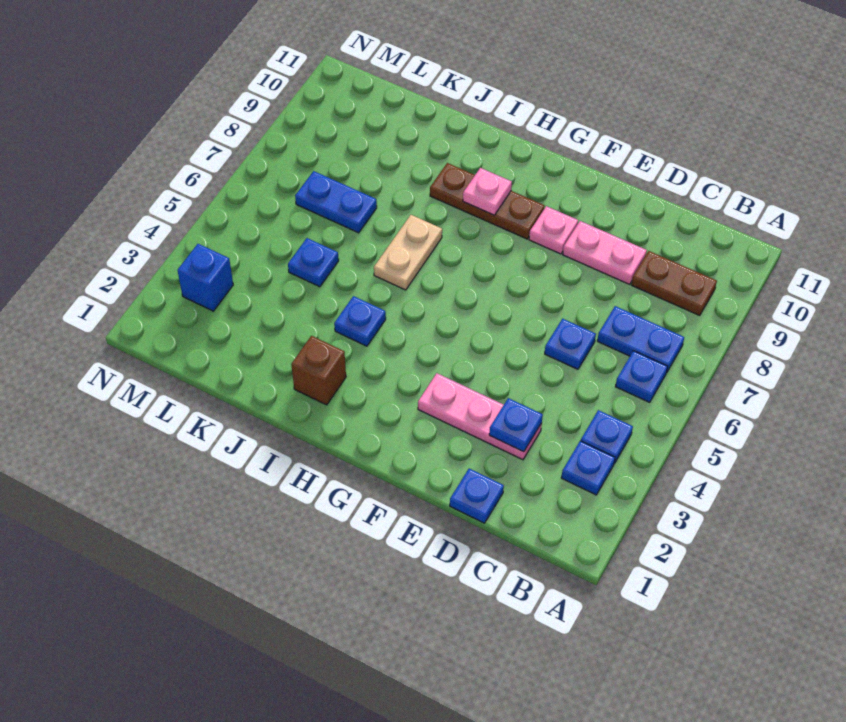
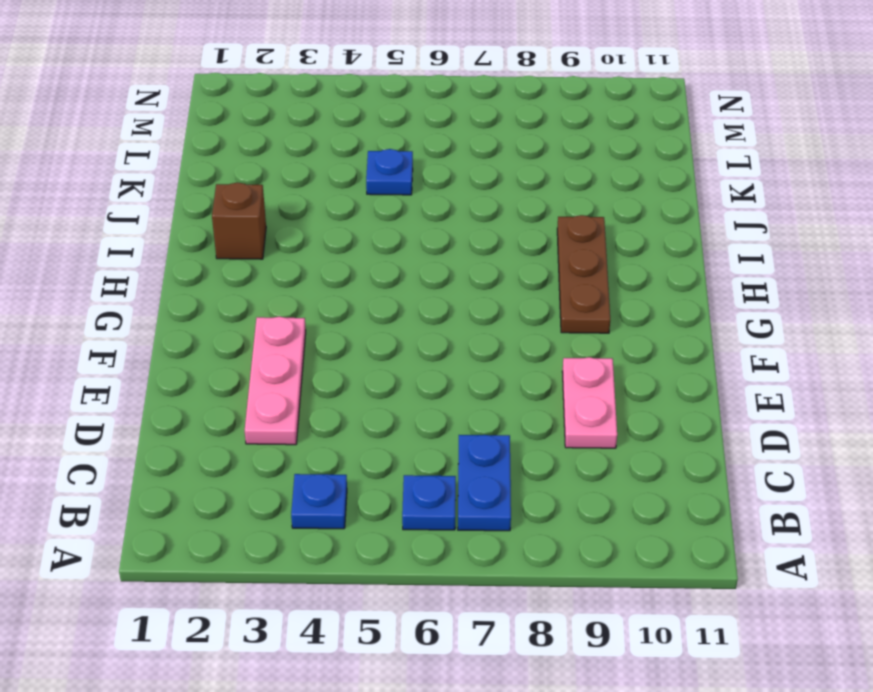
none -> blue plate B3 level 1
none -> brown plate B9:C9 level 1
none -> blue plate D1 level 1

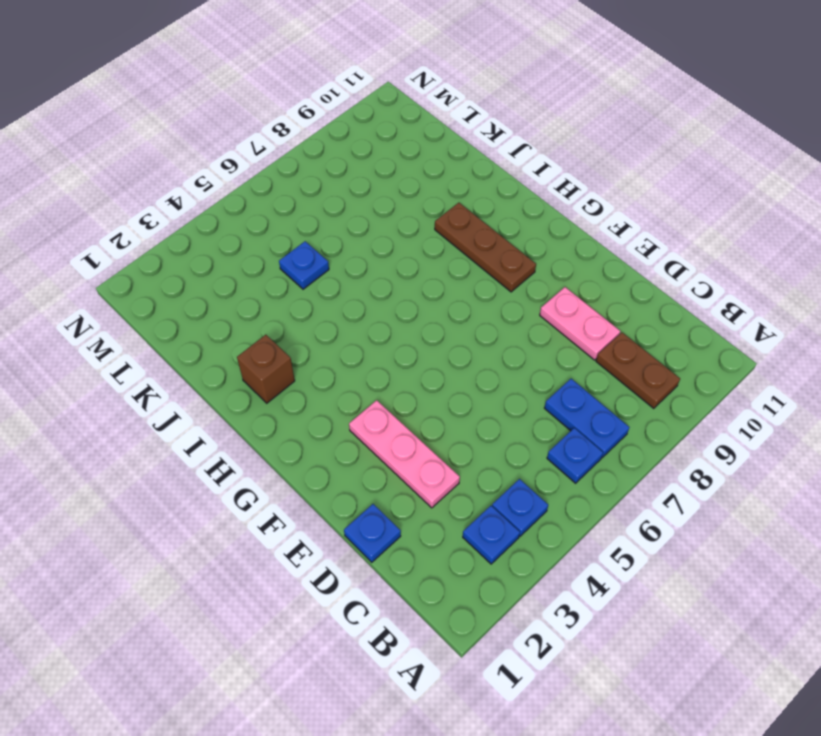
none -> blue plate D6 level 1
none -> pink plate F9 level 1
none -> blue plate I4 level 1

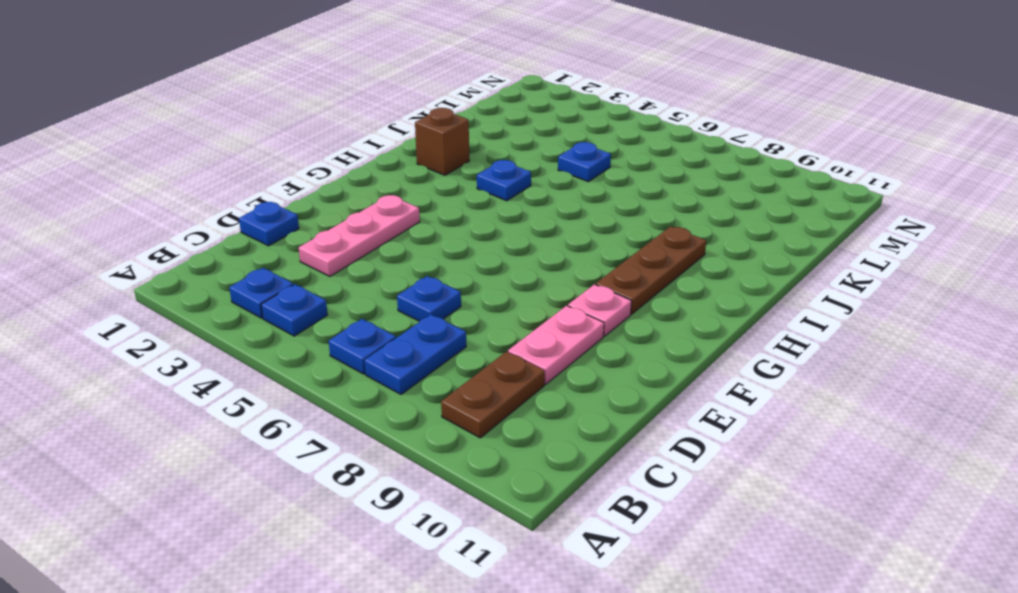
none -> tan plate I6:I7 level 1
none -> blue plate K7:L7 level 1
none -> blue brick M3 level 1

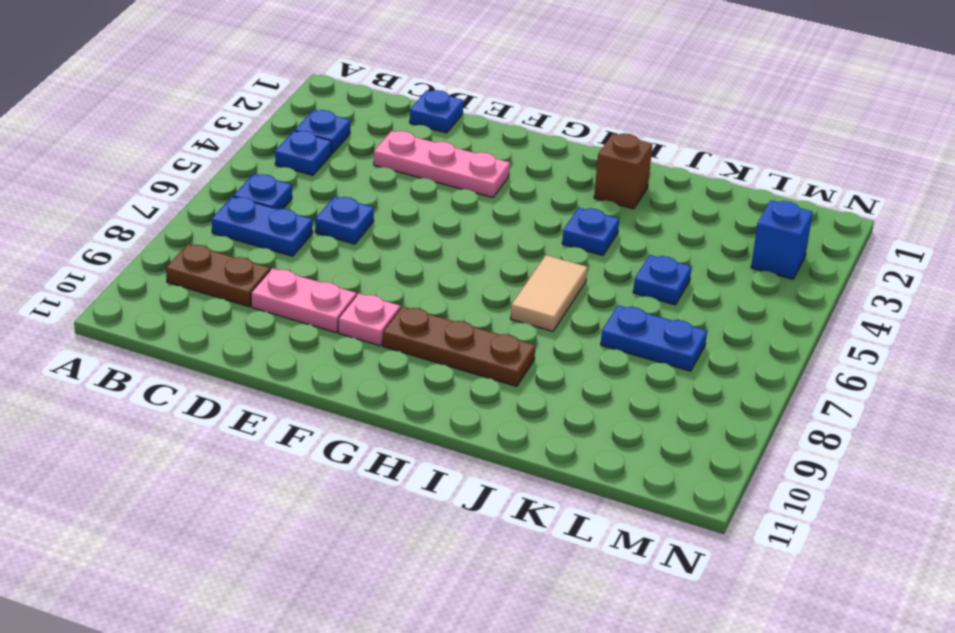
tan tile I6:I7 level 1 -> tan plate I6:I7 level 1
none -> blue plate D3 level 2
none -> pink plate H9 level 2

